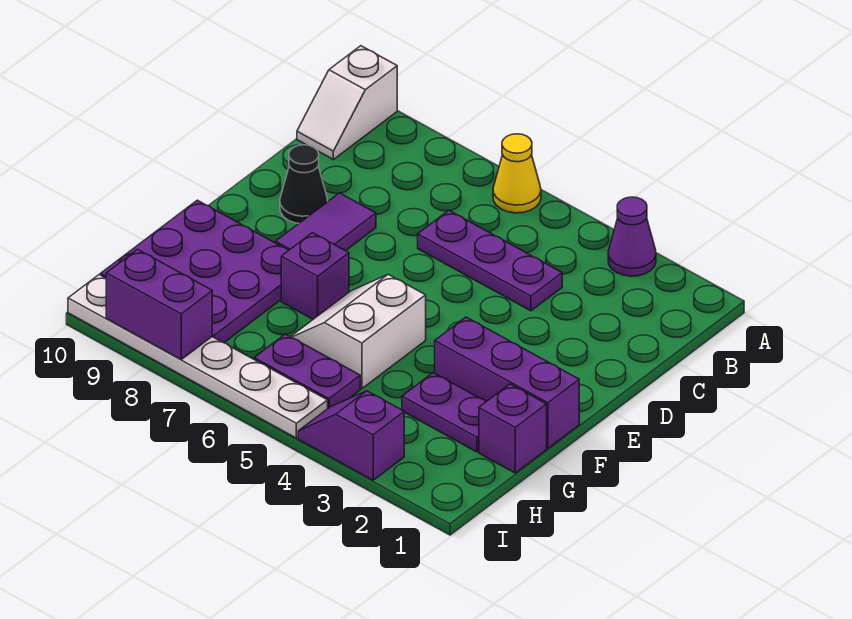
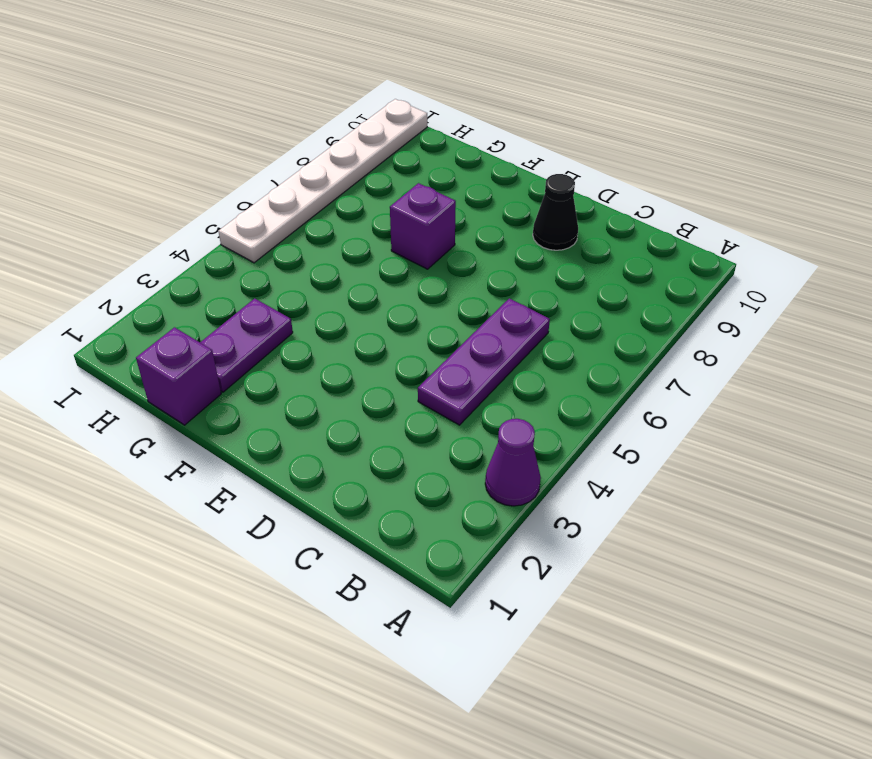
none -> yellow cone A6 level 1
none -> white slope A10:B10 level 1 top A
none -> purple tile D8:E8 level 1

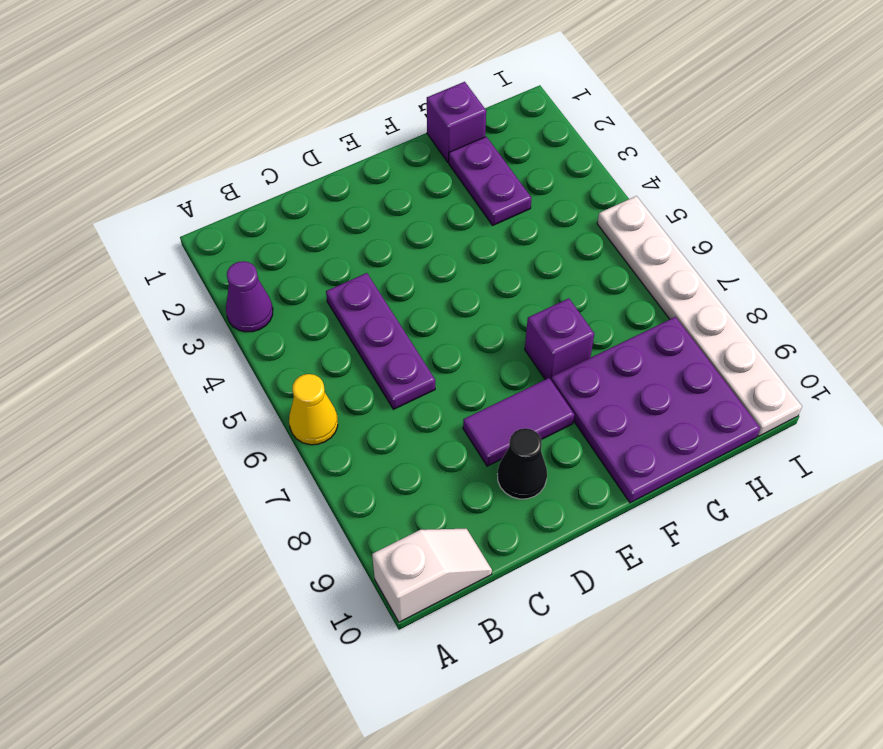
none -> purple brick F1:F3 level 1
none -> white slope F5:G6 level 1 top 5
none -> purple plate H5:H6 level 1

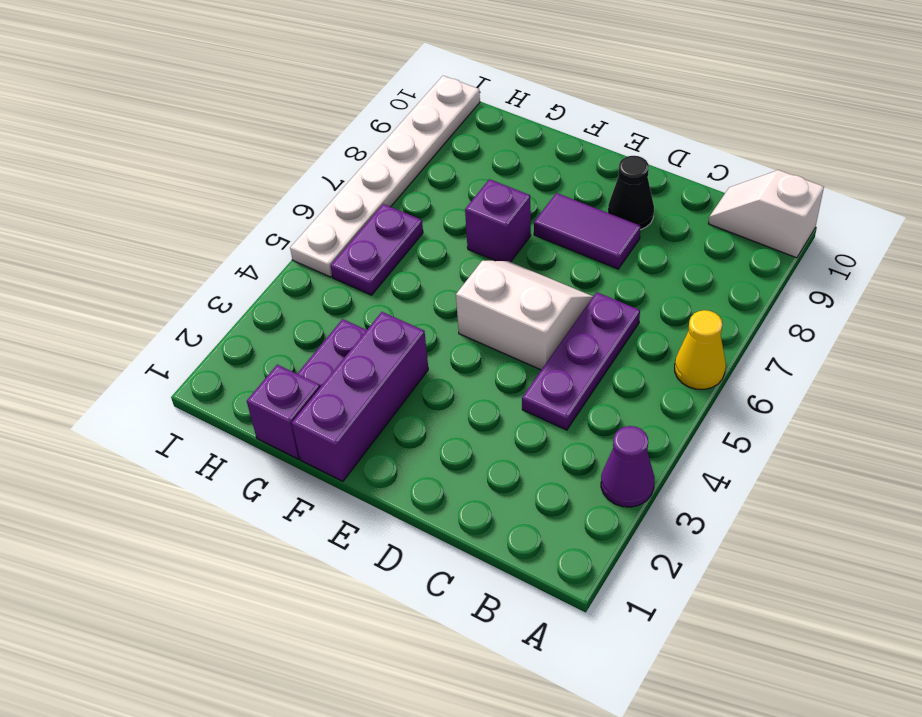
white slope D5:E6 level 1 top 5 -> white slope F5:G6 level 1 top 5
none -> purple plate F8:H10 level 1
none -> purple slope I3:I4 level 1 top 3
none -> purple brick I8:I9 level 2

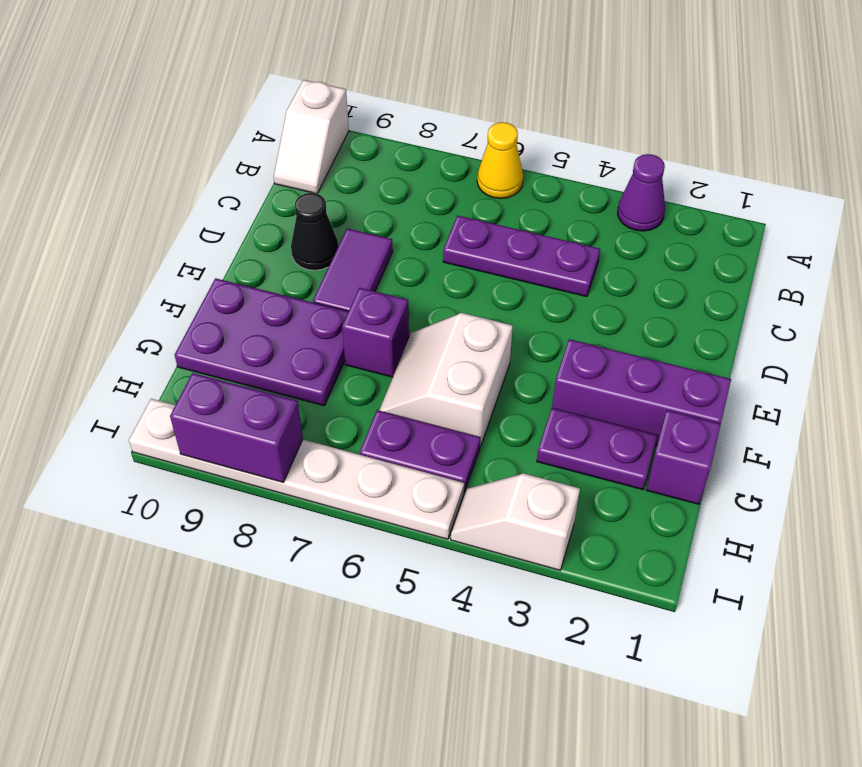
purple plate F8:G10 level 1 -> purple plate F8:H10 level 1
white slope I3:I4 level 1 top 3 -> purple slope I3:I4 level 1 top 3

